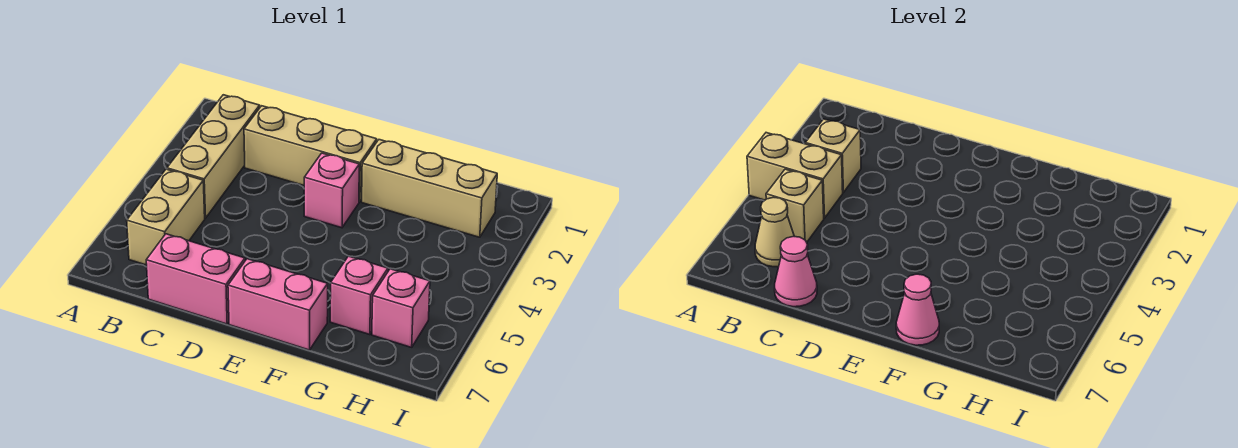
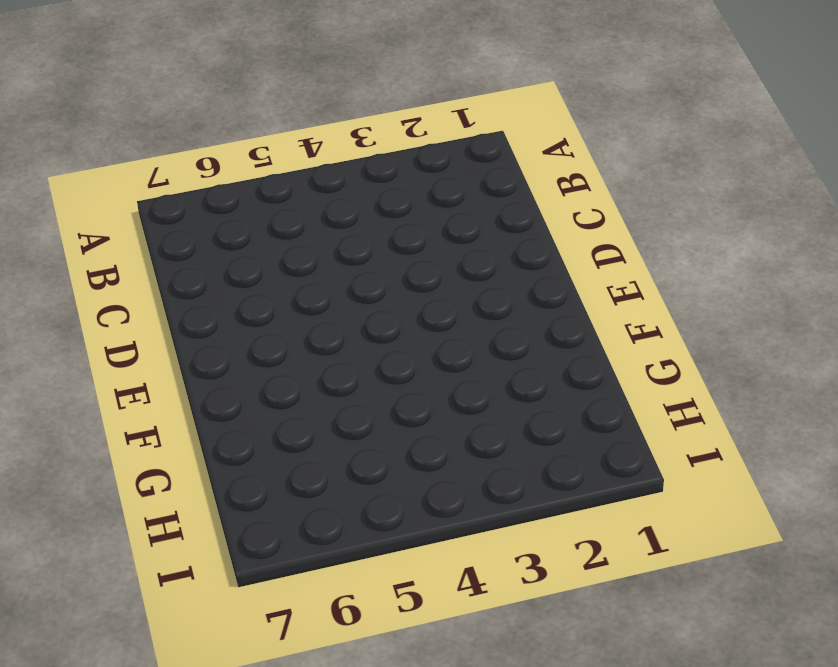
none -> tan brick B2:B4 level 1
none -> tan brick B5:B6 level 1
none -> tan brick C2:E2 level 1

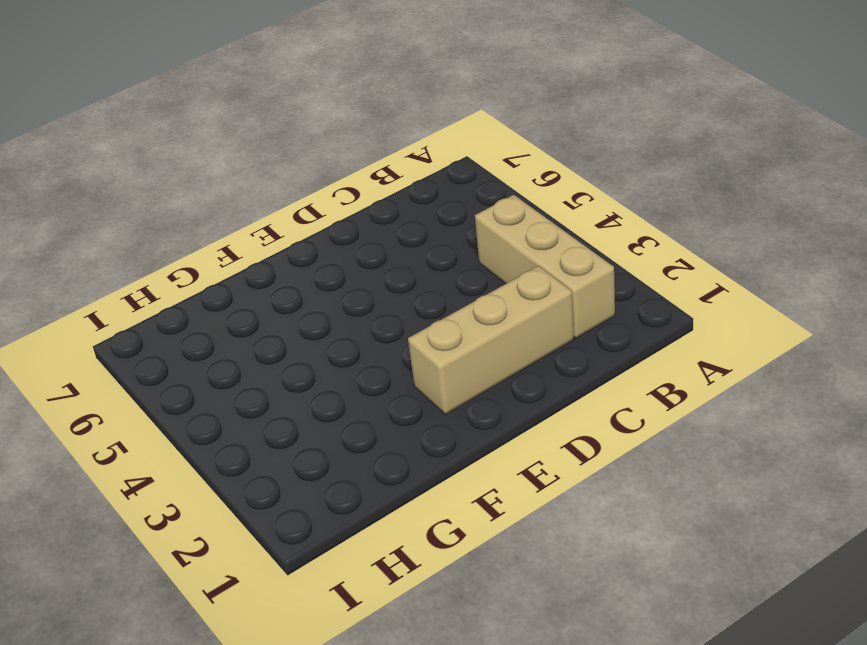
none -> tan brick B5:B6 level 1
none -> pink brick C7:D7 level 1
none -> pink brick E3 level 1

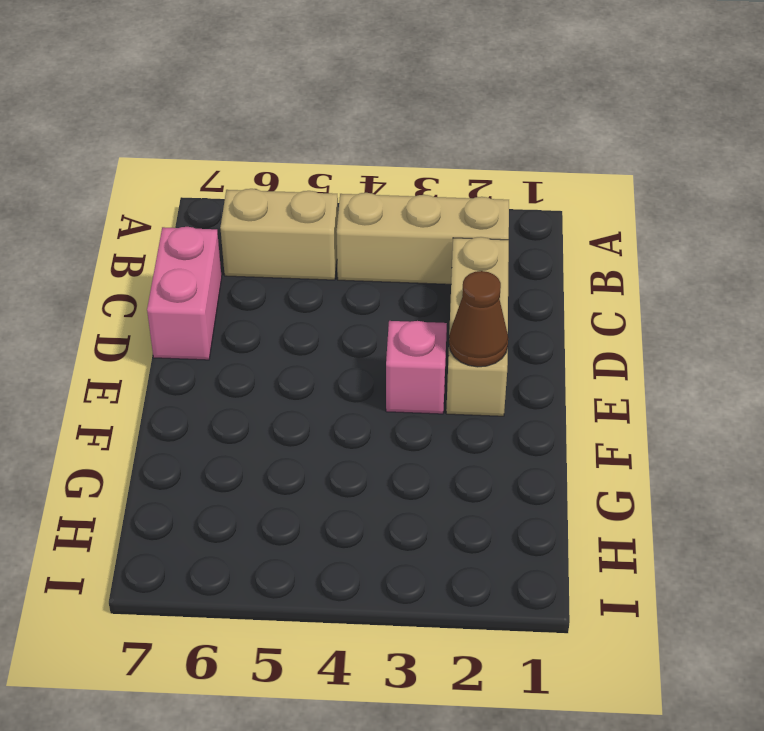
brown cone E2 level 2 -> none
none -> pink brick E7:F7 level 1
none -> tan brick F2:H2 level 1
none -> pink brick G6 level 1

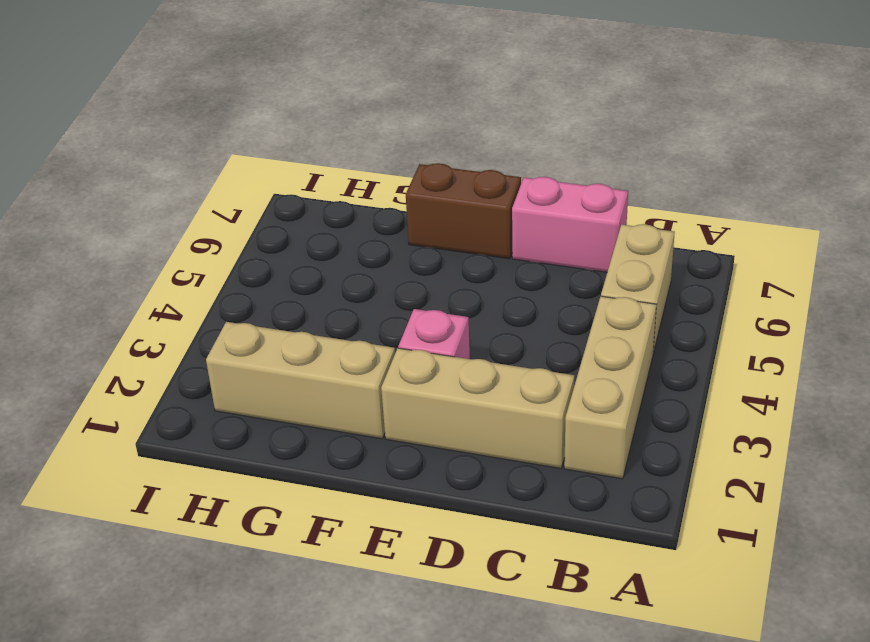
brown brick E7:F7 level 1 -> pink brick E7:F7 level 1
none -> pink brick G6 level 1
none -> pink brick H6 level 1
none -> tan brick A4:B4 level 2

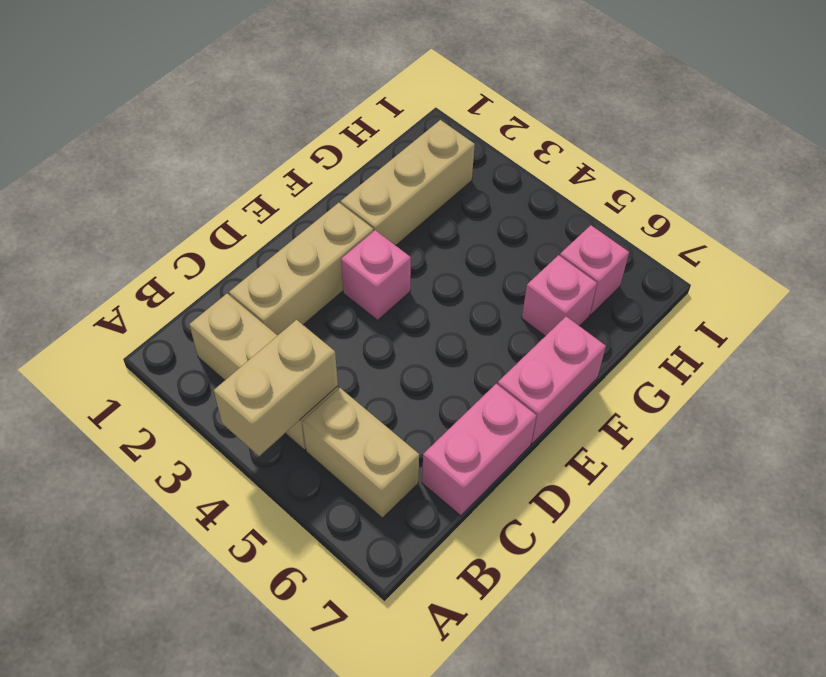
none -> tan brick B3 level 2
none -> tan brick B5 level 2
none -> tan cone B6 level 2

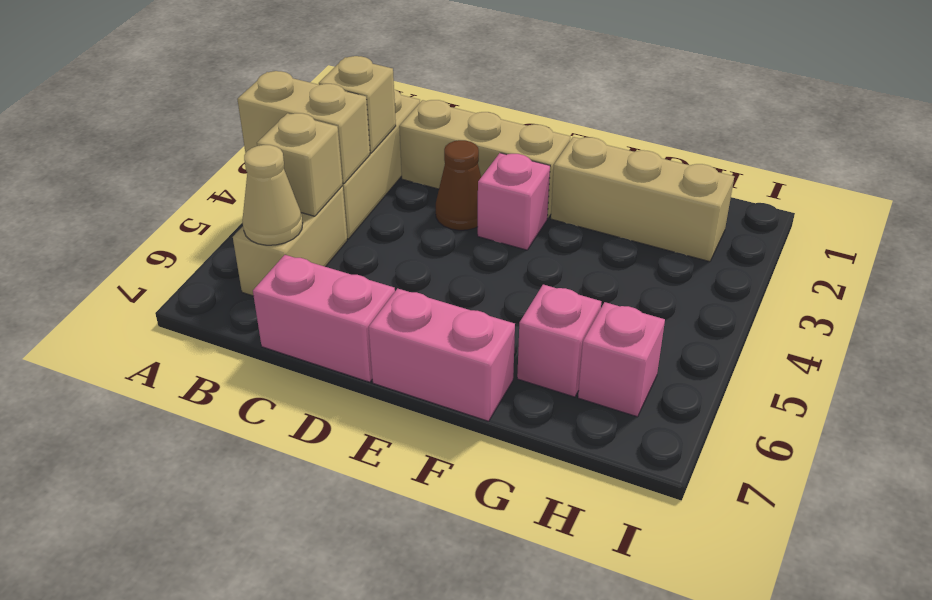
brown cone D3 level 1 -> none
none -> pink cone C7 level 2
none -> pink cone F7 level 2

